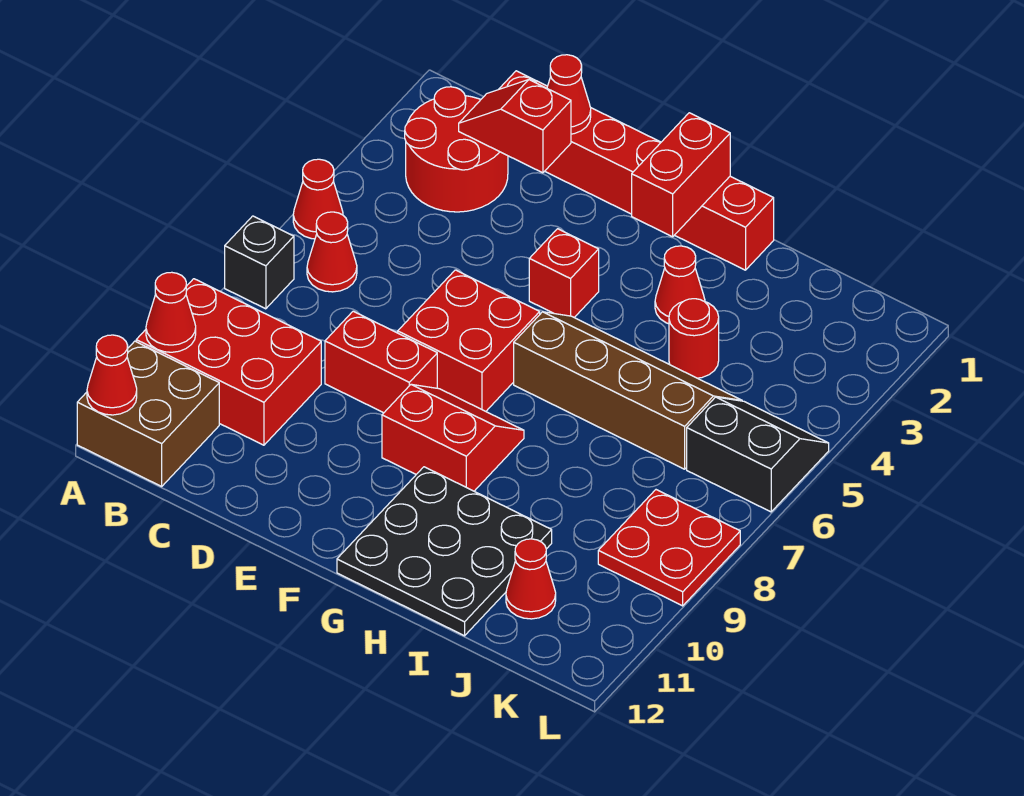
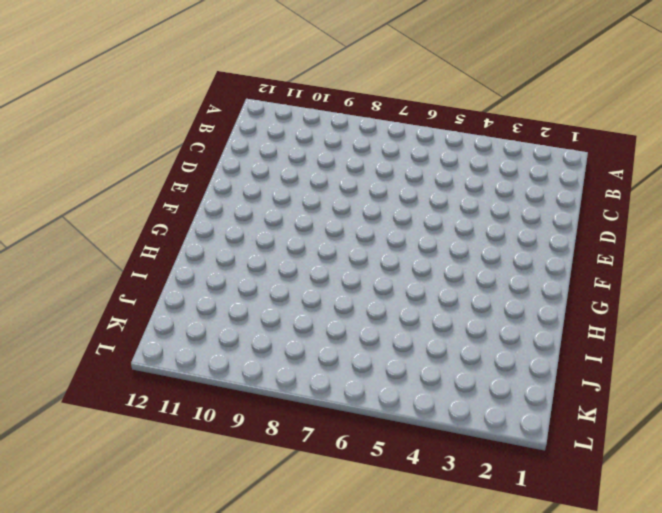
none -> red cone A5 level 1
none -> black brick A7 level 1
none -> red brick A9:C10 level 1

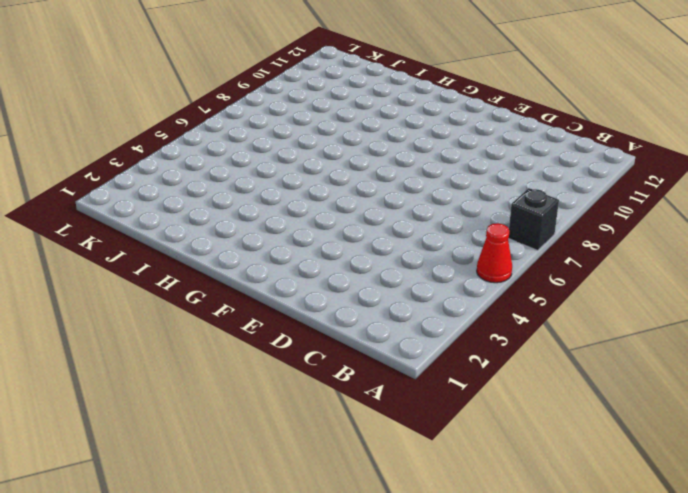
none -> red brick A9:C10 level 1
none -> brown brick A11:B12 level 1
none -> red round brick B2:C3 level 1

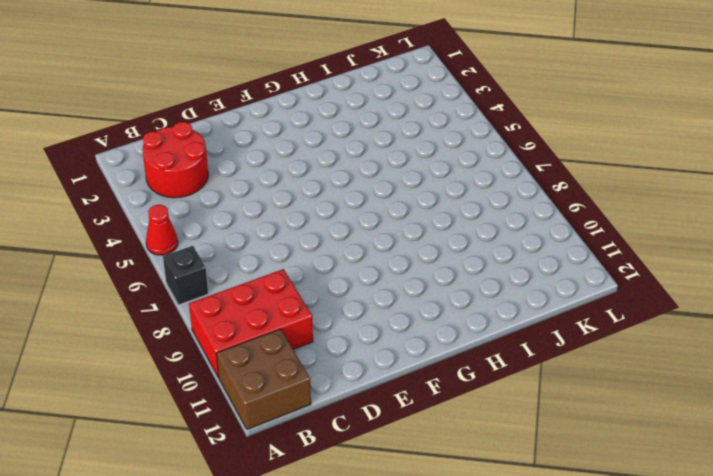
none -> red cone B6 level 1
none -> red brick C1:H1 level 1
none -> red brick D8:E8 level 1

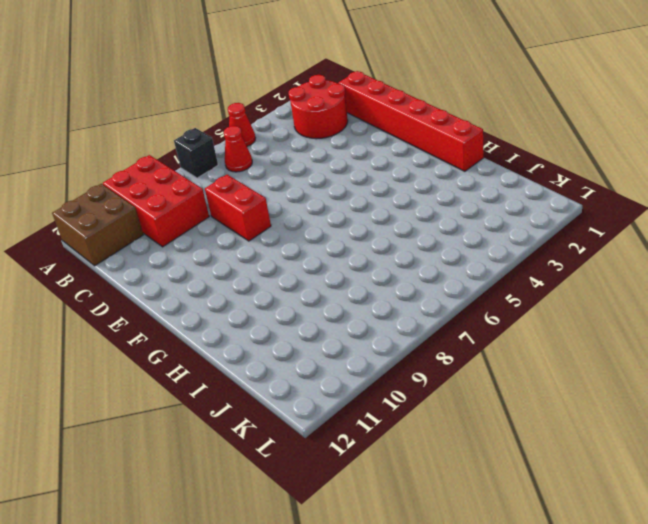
none -> red brick E6:F7 level 1
none -> red brick F4 level 1
none -> red slope F8:G9 level 1 top 9

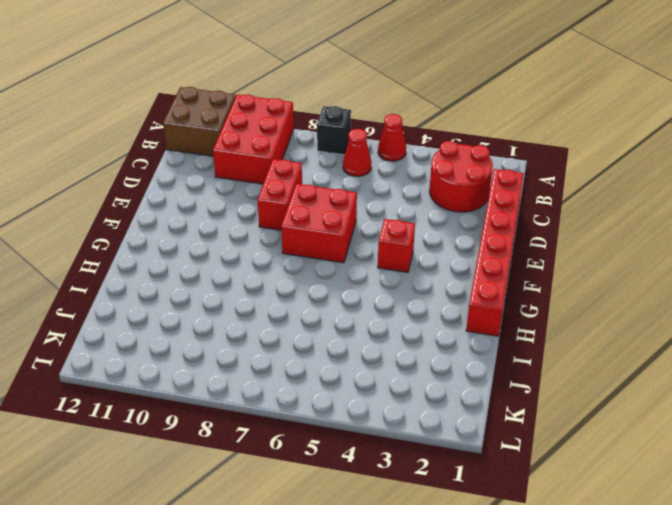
none -> red slope F8:G9 level 1 top 9
none -> brown slope G5:J6 level 1 top 6
none -> black plate G10:I12 level 1

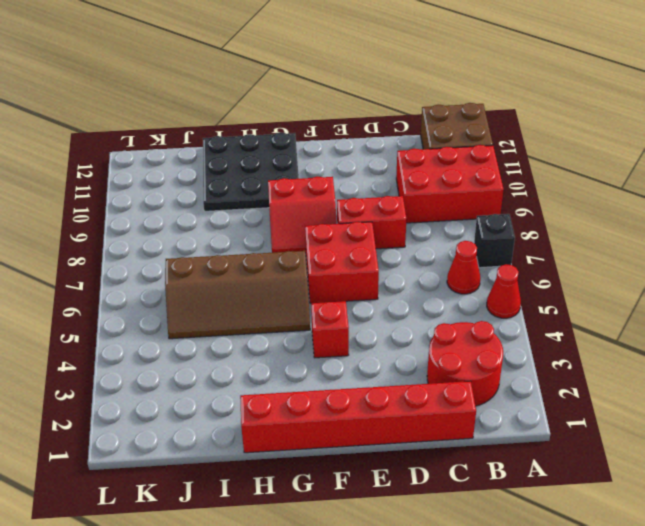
none -> red cone H3 level 1
none -> red round brick I4 level 1
none -> red cone J11 level 1

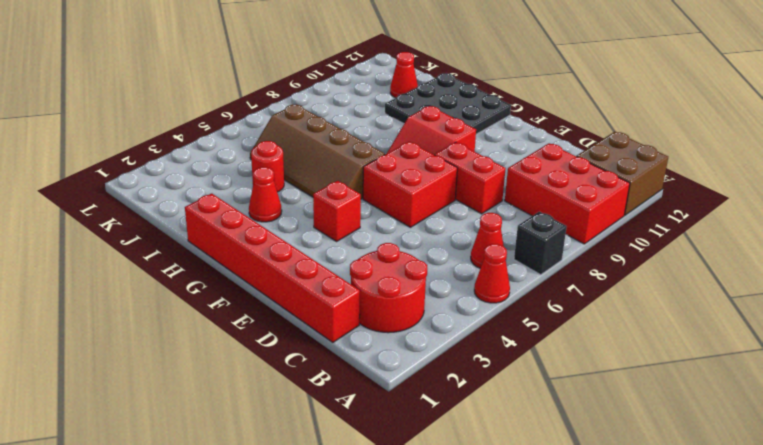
none -> black slope K5:L6 level 1 top 6
none -> red plate K8:L9 level 1
none -> red cone A10 level 2

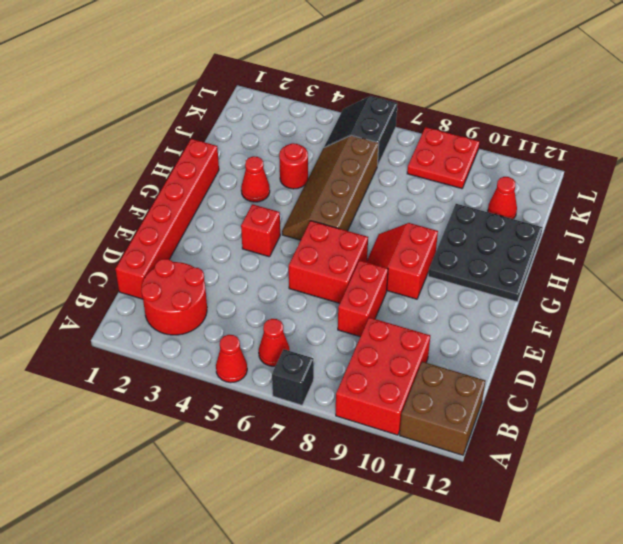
none -> red cone A10 level 2
none -> red cone A12 level 2
none -> red slope C2:D2 level 2 top D

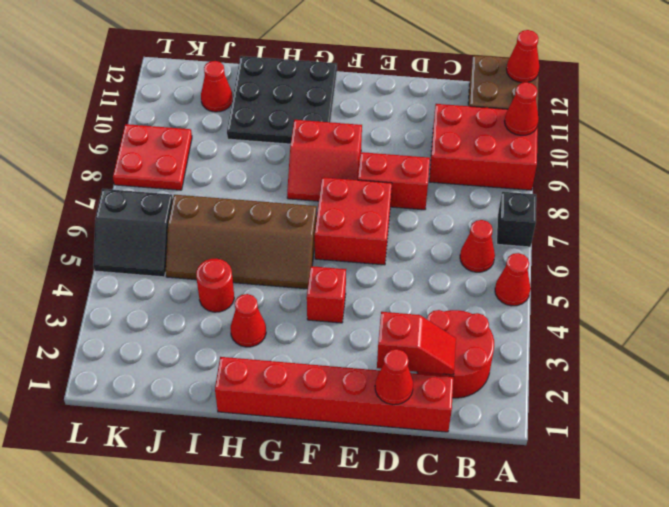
none -> red brick G1:G2 level 2

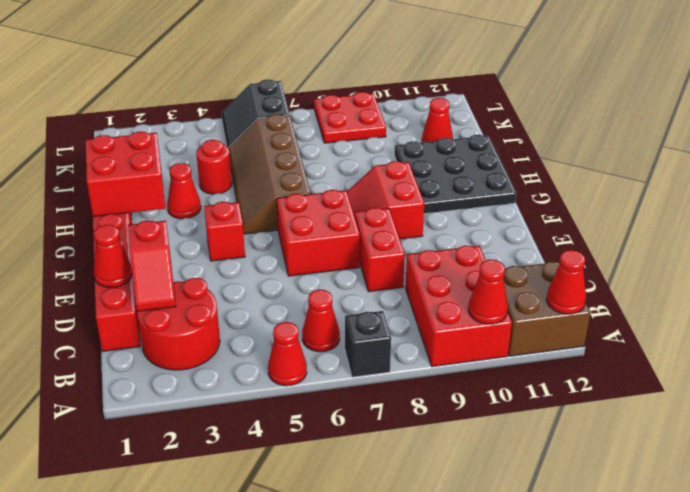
red brick G1:H2 level 2 -> red brick G1:G2 level 2

